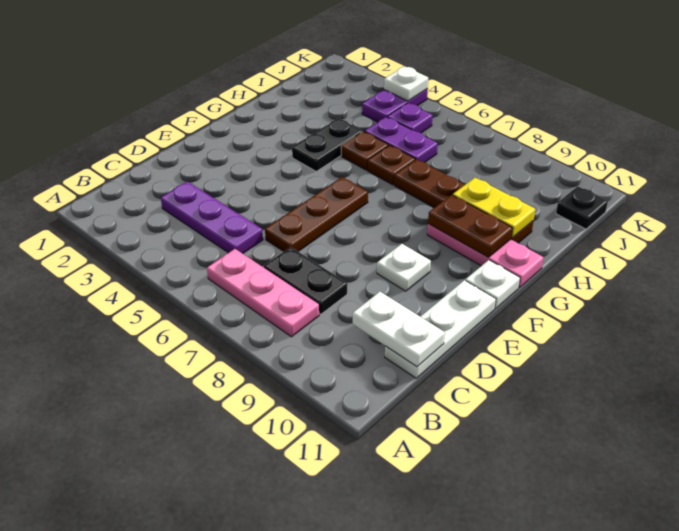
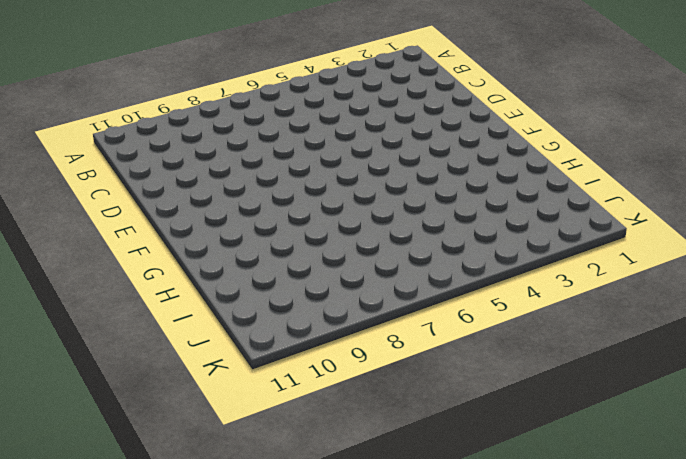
none -> pink plate B6:B8 level 1
none -> purple plate C3:C5 level 1
none -> black plate C7:C8 level 1

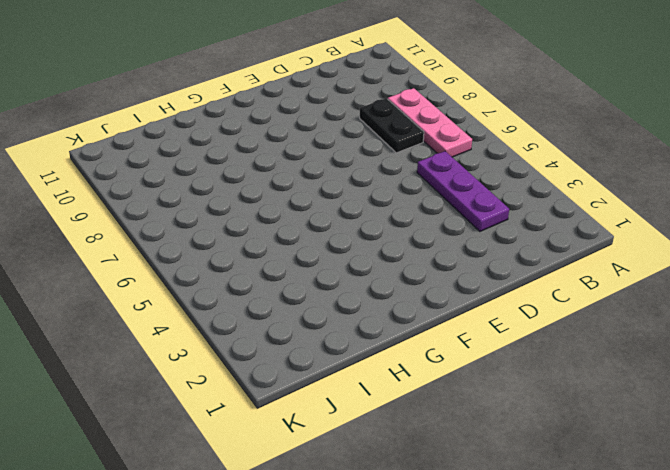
none -> white plate C11:E11 level 1
none -> brown plate D6:F6 level 1
none -> white plate E9 level 1

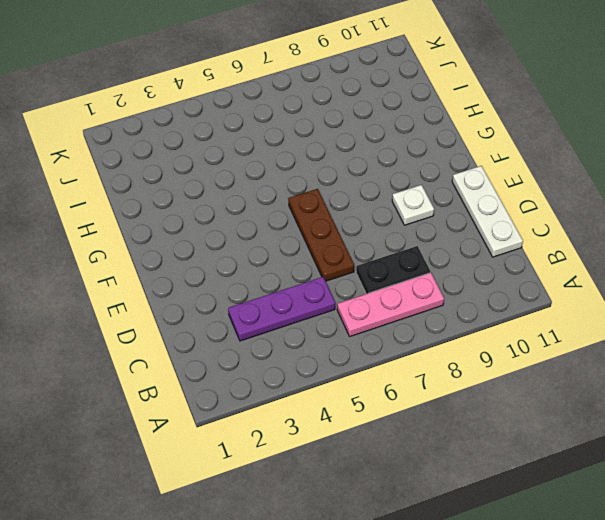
none -> white plate F11 level 1
none -> black plate G4:H4 level 1
none -> pink plate G9:G11 level 1

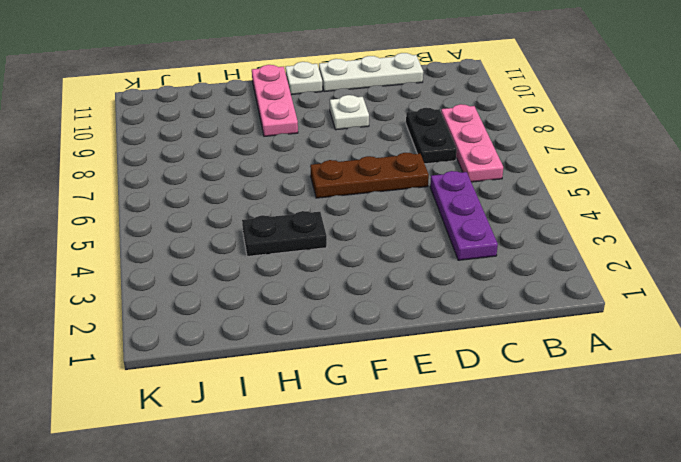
none -> brown plate H5 level 1
none -> brown plate H6 level 1
none -> brown plate H7:H10 level 1

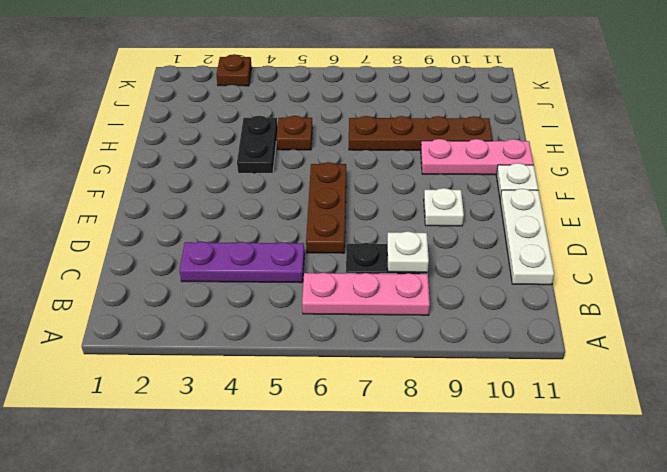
white plate C8 level 2 -> white plate K4 level 2
brown plate K3 level 1 -> brown plate H6 level 1
none -> purple plate I5:I6 level 1
none -> purple plate J4:K4 level 1
none -> purple plate J5 level 1

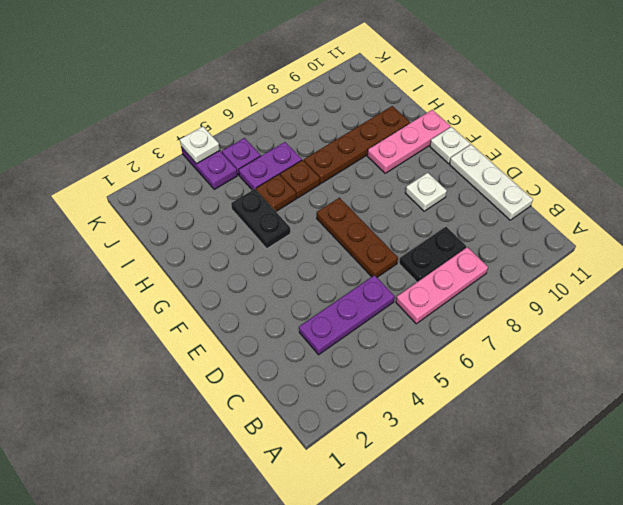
none -> black plate J11 level 1
none -> white plate C10:C11 level 2
none -> brown plate G9:G10 level 2

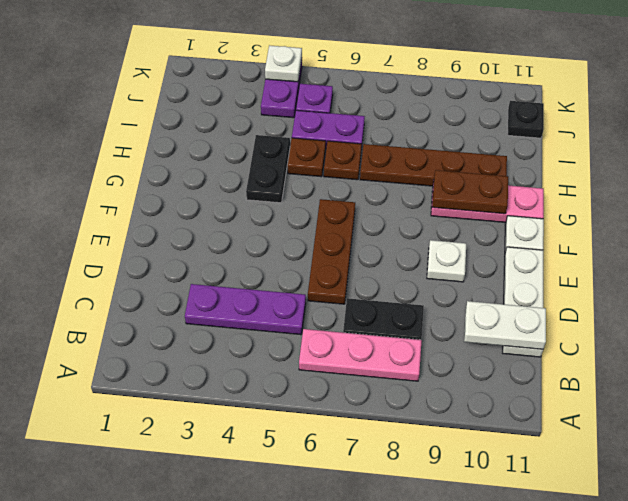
none -> yellow plate H9:H10 level 2

